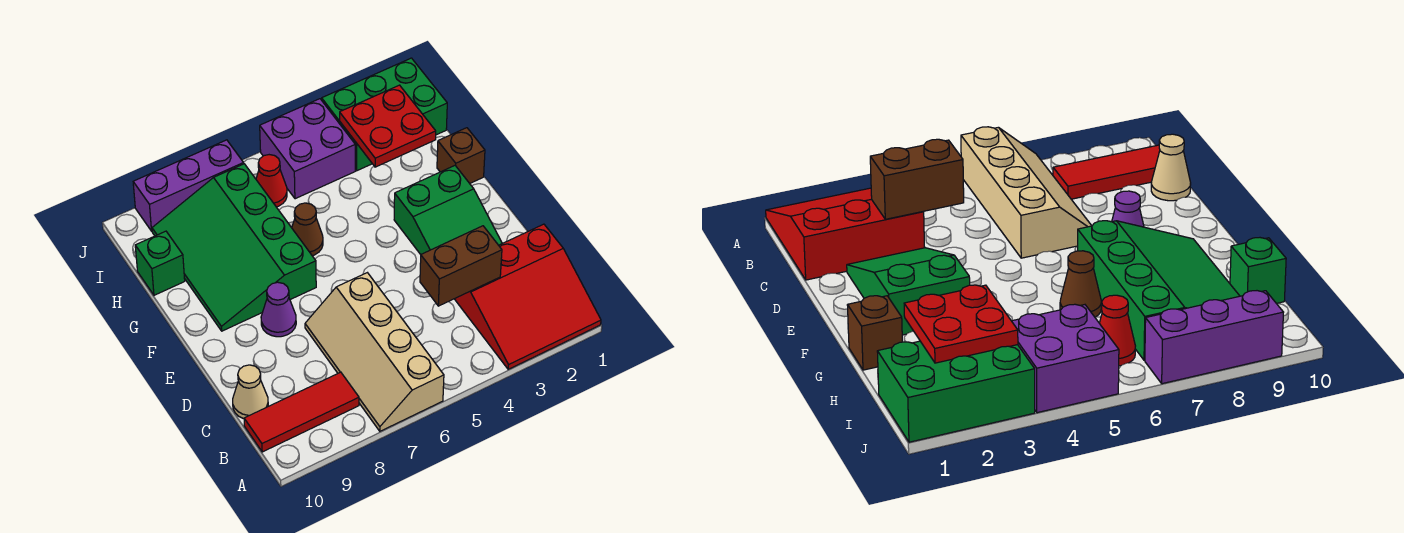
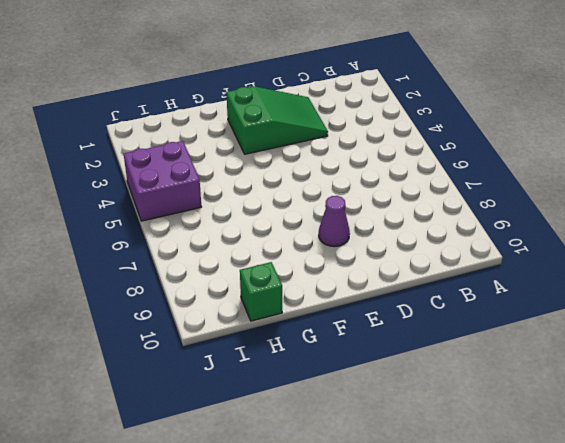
none -> red slope A1:C3 level 1 top C
none -> tan slope A6:D7 level 1 top 6
none -> red tile B8:B10 level 1

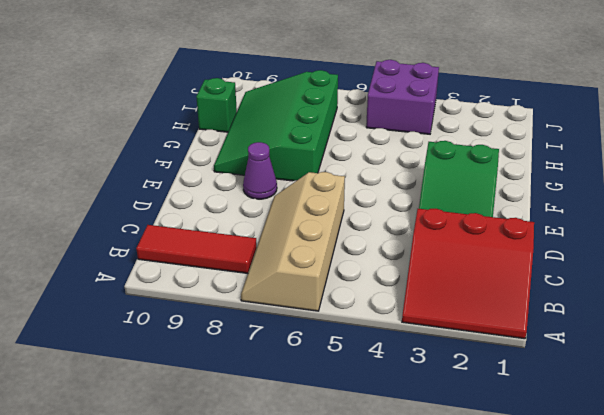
none -> tan cone C10 level 1
none -> brown brick G1 level 1
none -> brown cone G6 level 1

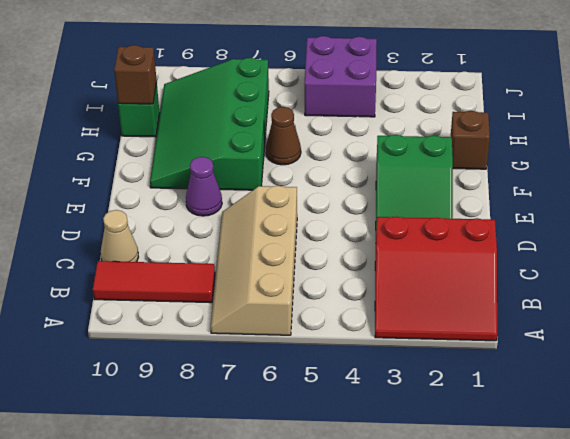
brown brick H10 level 2 -> none
none -> green brick I1:J3 level 1
none -> red cone I6 level 1
none -> purple brick J7:J9 level 1

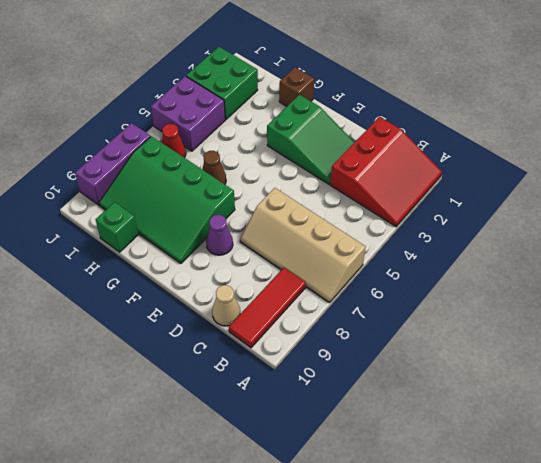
green brick I2:J3 level 1 -> green brick I1:J3 level 1
none -> brown brick C3:C4 level 2
none -> red plate H2:I3 level 2

